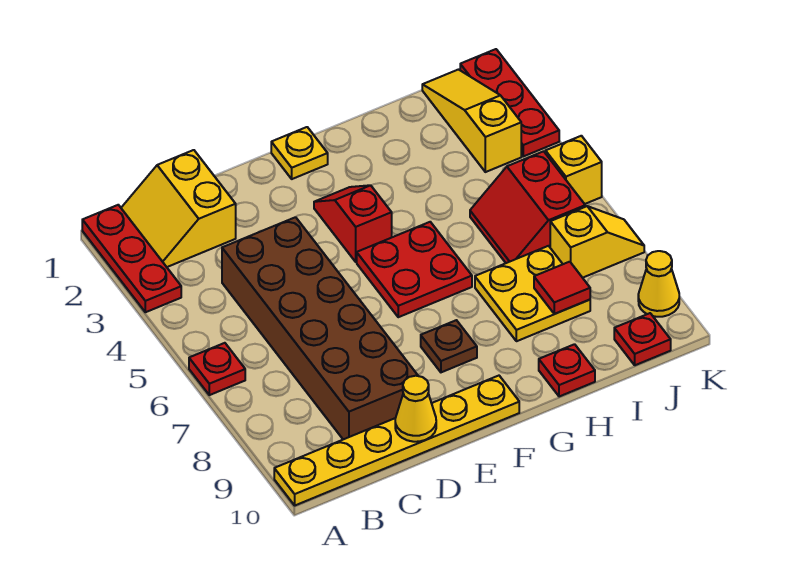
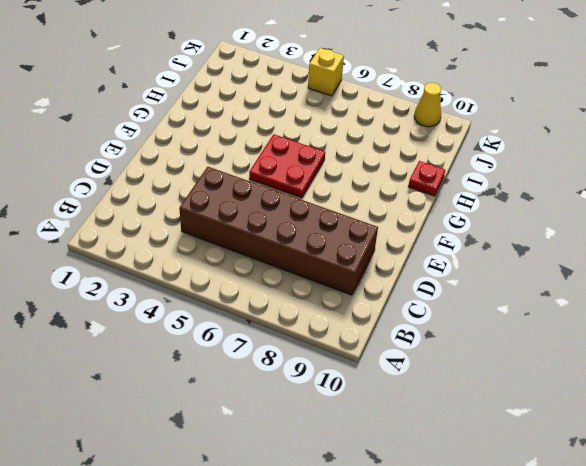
none -> red plate A1:A3 level 1
none -> red plate A6 level 1
none -> yellow plate A10:F10 level 1

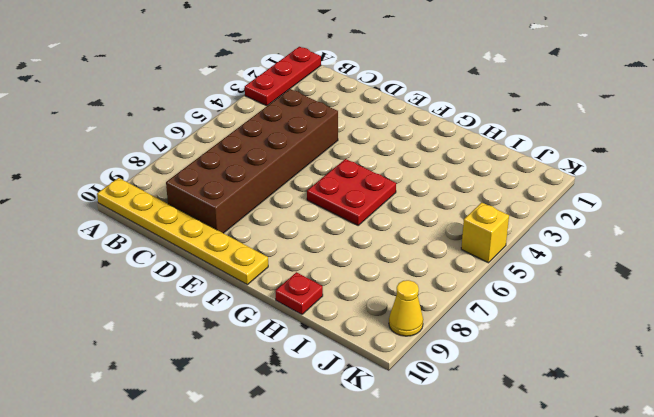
none -> red plate A6 level 1
none -> yellow slope B1:C2 level 1 top C
none -> yellow plate F1 level 1

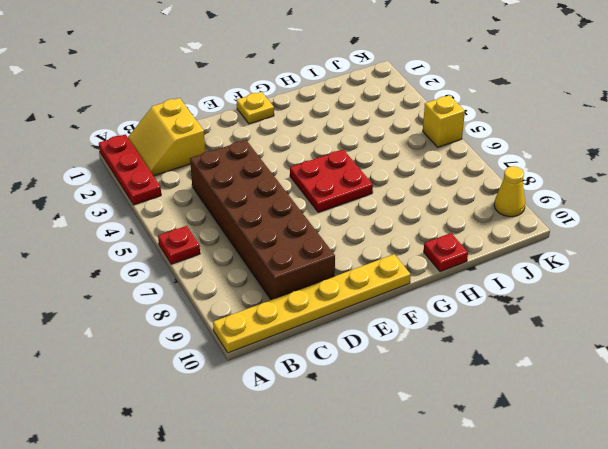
none -> red slope F3:F4 level 1 top 4
none -> brown plate F8 level 1
none -> yellow plate H7:I8 level 1

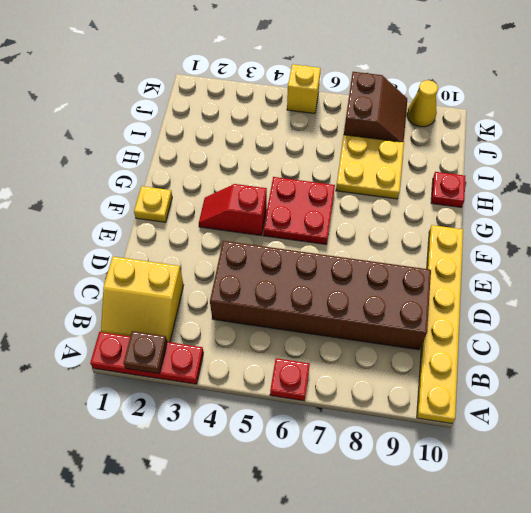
brown plate A2 level 2 -> brown plate F8 level 1
brown slope J7:K8 level 1 top 7 -> yellow slope J7:K7 level 1 top J
none -> red slope I5:J6 level 1 top J
none -> yellow slope J1:J3 level 1 top 3
none -> red plate J10 level 1

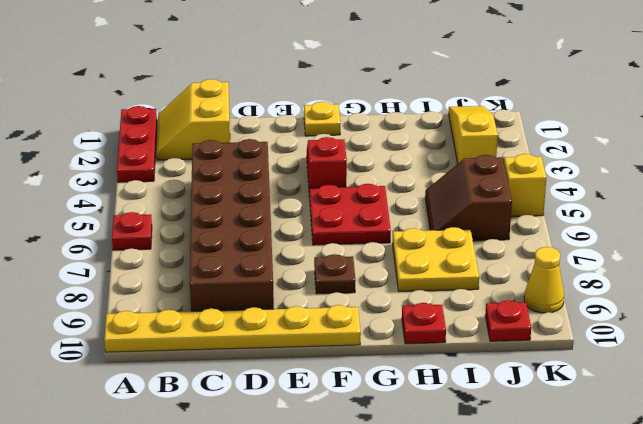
brown slope I5:J6 level 1 top J -> red slope I5:J6 level 1 top J
none -> yellow slope J7:K7 level 1 top J
none -> red plate K1:K3 level 1
none -> yellow cone D10 level 2

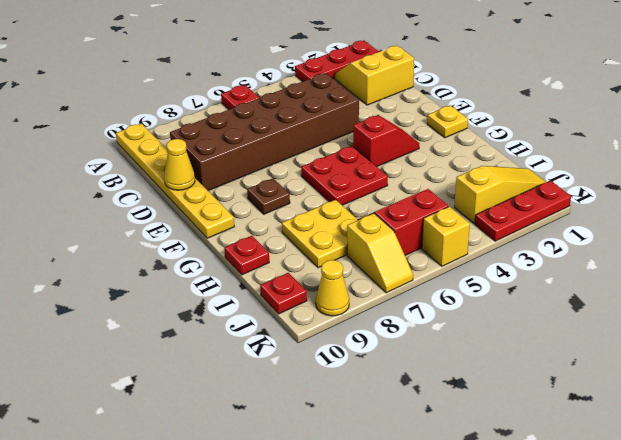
none -> red tile I8 level 2

